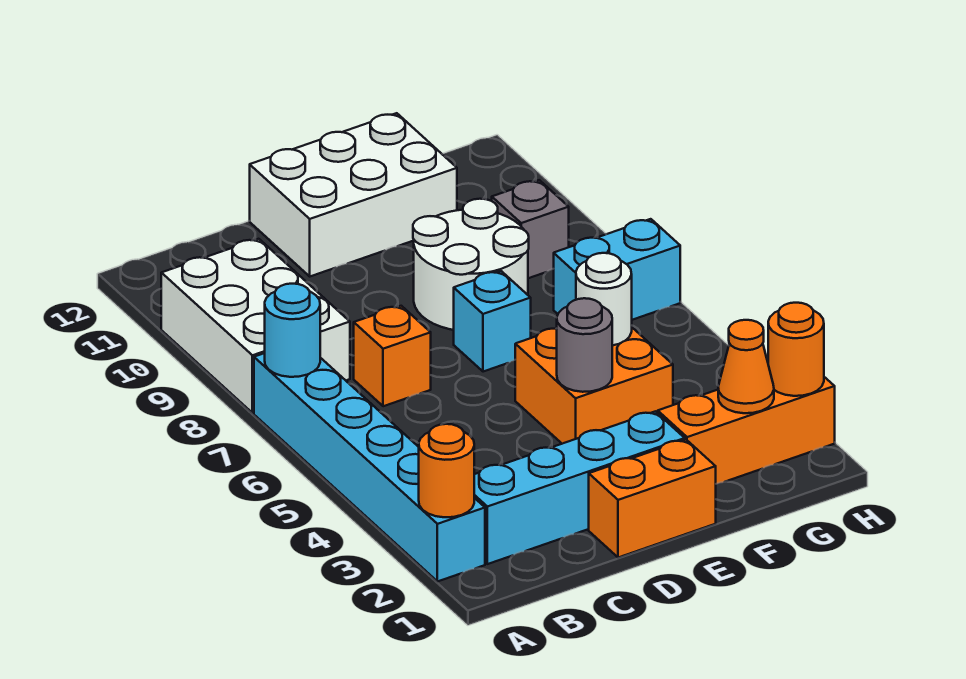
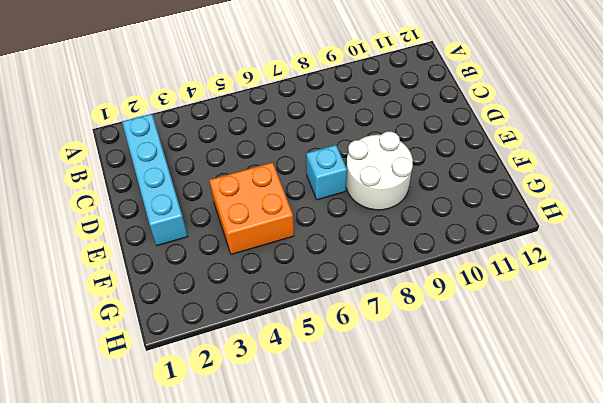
none -> cyan brick A2:A7 level 1
none -> white brick A8:B10 level 1
none -> orange brick C7 level 1

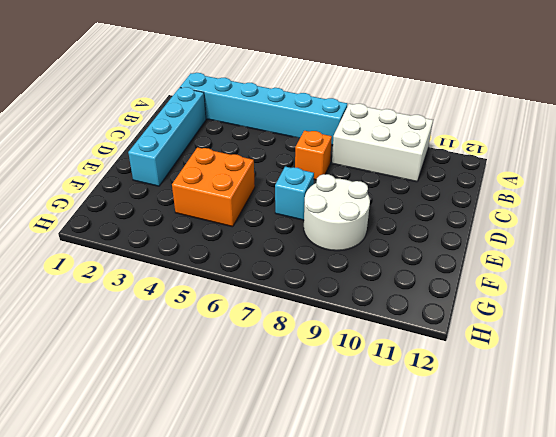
none -> orange brick D1:E1 level 1
none -> white brick D11:F12 level 1
none -> orange brick F2:H2 level 1

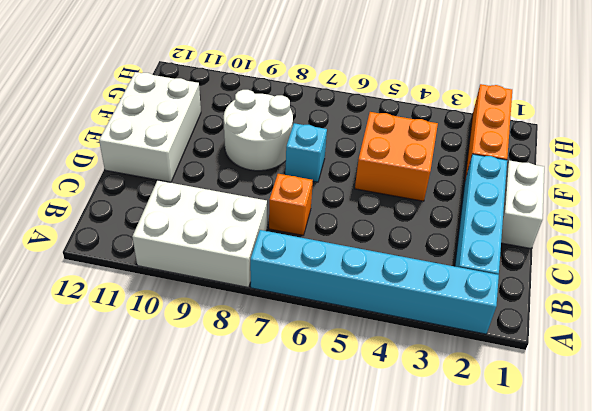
white brick D1:E1 level 1 -> orange brick D1:E1 level 1
none -> cyan brick G7:H7 level 1
none -> grey brick G9 level 1
none -> orange round brick A2 level 2

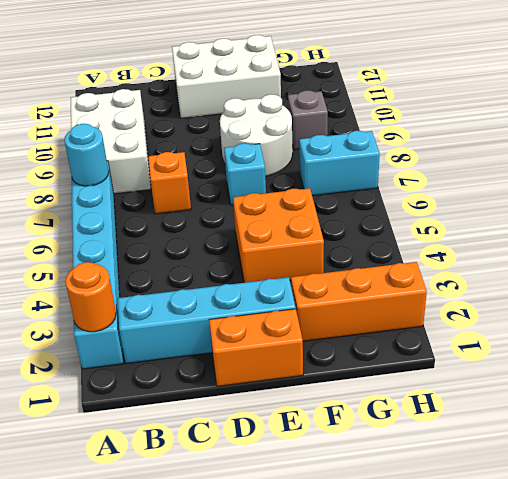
none -> grey round brick E4 level 2
none -> white round brick F5 level 2
none -> orange cone G2 level 2

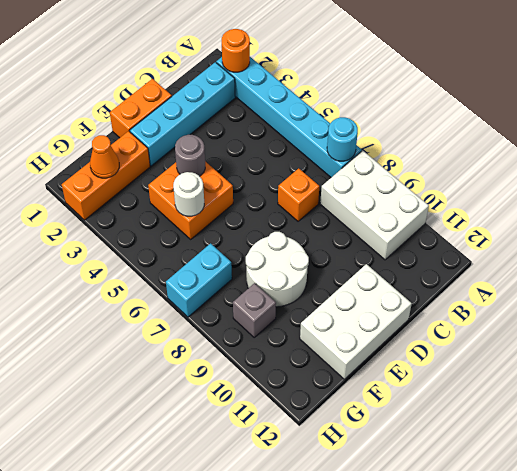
none -> cyan brick E7 level 1
none -> orange round brick H2 level 2

